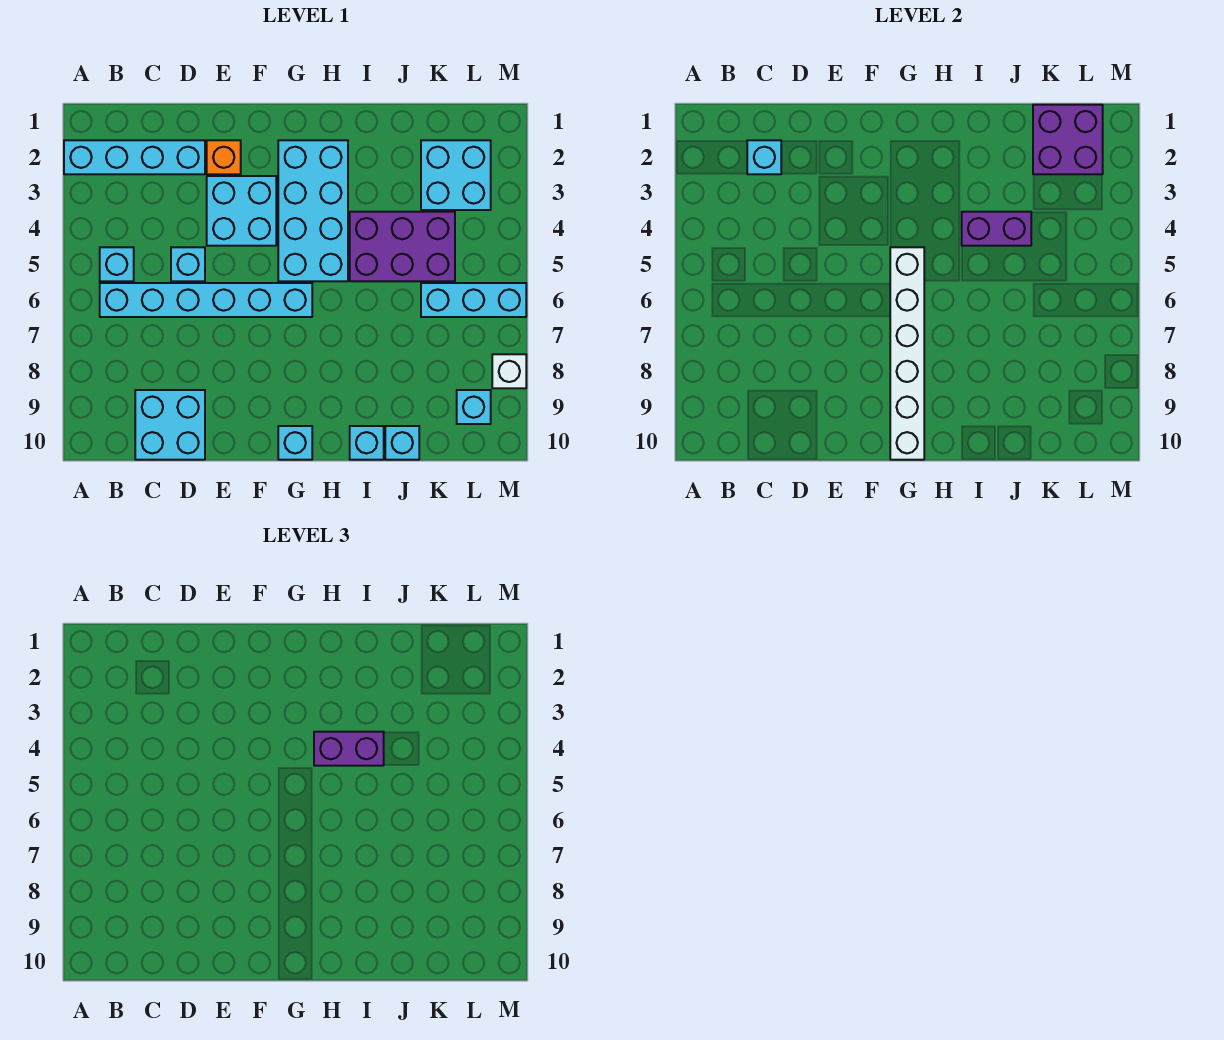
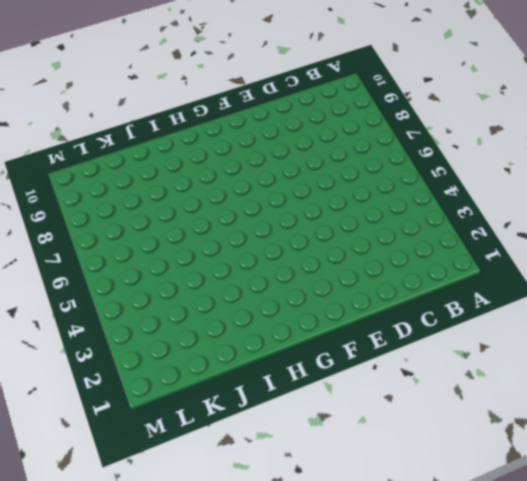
none -> cyan brick A2:D2 level 1
none -> cyan brick B5 level 1
none -> cyan brick B6:G6 level 1

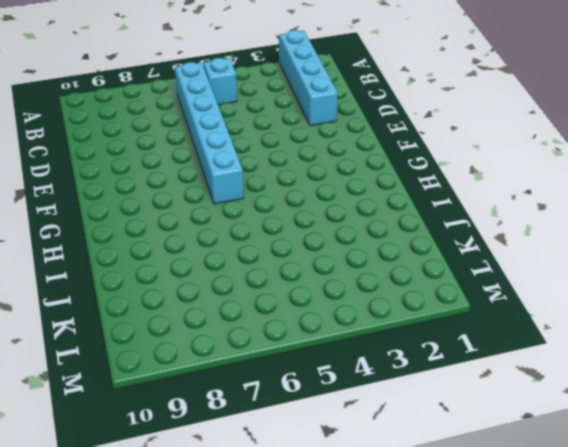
none -> cyan brick C9:D10 level 1
none -> cyan brick D5 level 1
none -> orange brick E2 level 1

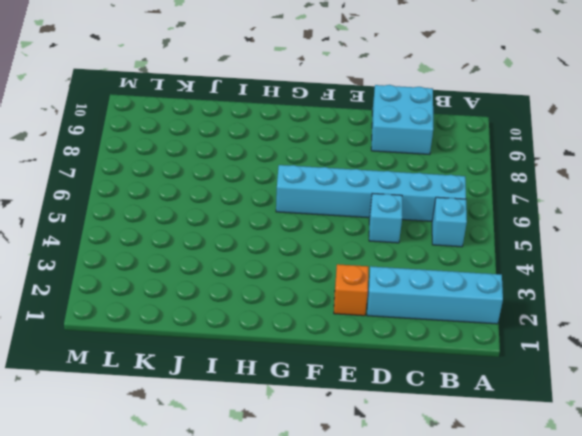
none -> cyan brick E3:F4 level 1
none -> cyan brick G2:H5 level 1
none -> cyan brick G10 level 1

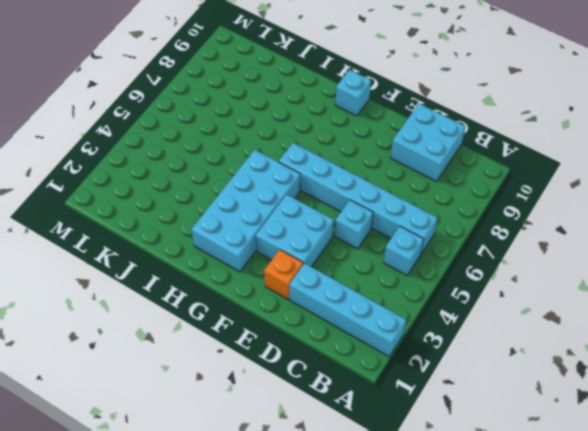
none -> purple brick I4:K5 level 1
none -> cyan brick I10 level 1
none -> cyan brick J10 level 1

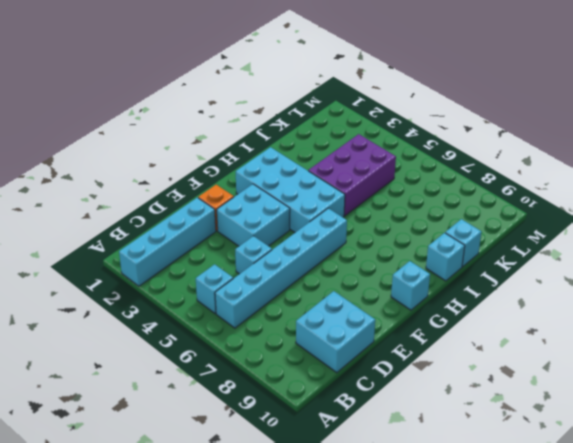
none -> cyan brick K2:L3 level 1
none -> cyan brick K6:M6 level 1
none -> cyan brick L9 level 1

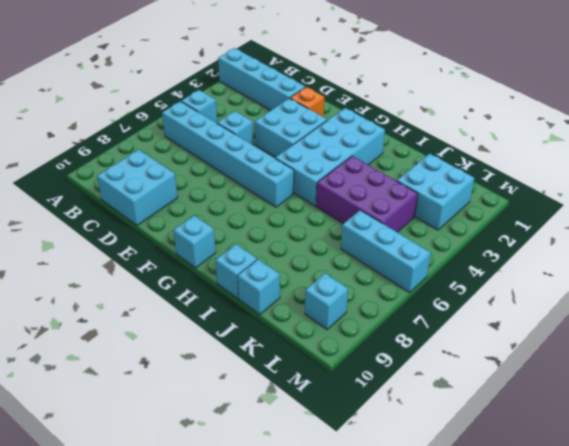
none -> white brick M8 level 1
none -> cyan brick C2 level 2
none -> white brick G5:G10 level 2

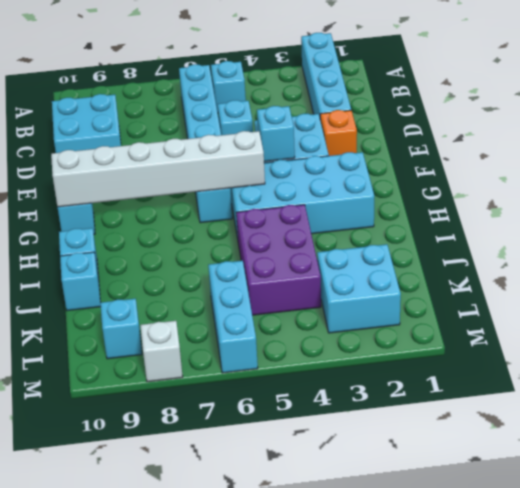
cyan brick F4 level 2 -> cyan brick C2 level 2
none -> purple brick I4:J4 level 2
none -> purple brick K1:L2 level 2
none -> purple brick H4:I4 level 3

